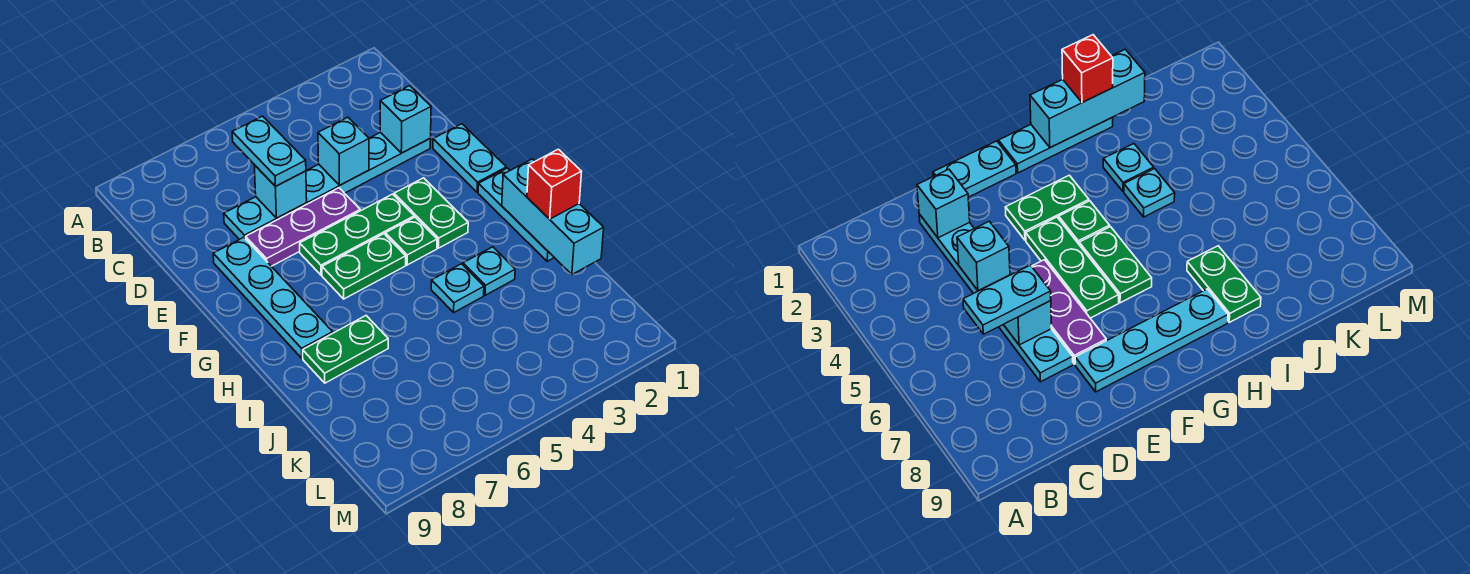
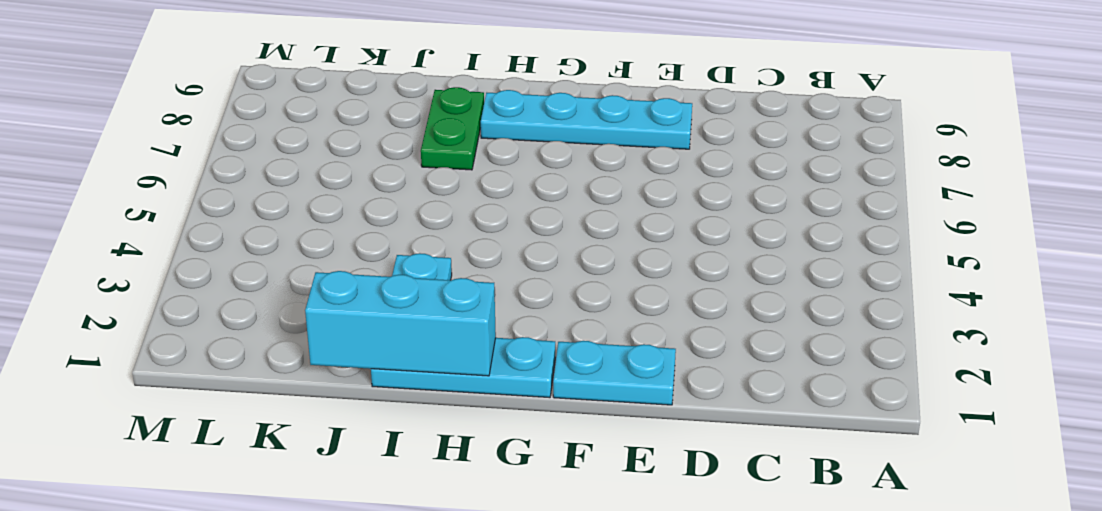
none -> cyan plate D2:D7 level 1
none -> purple plate E5:E7 level 1
none -> green plate F3:G3 level 1

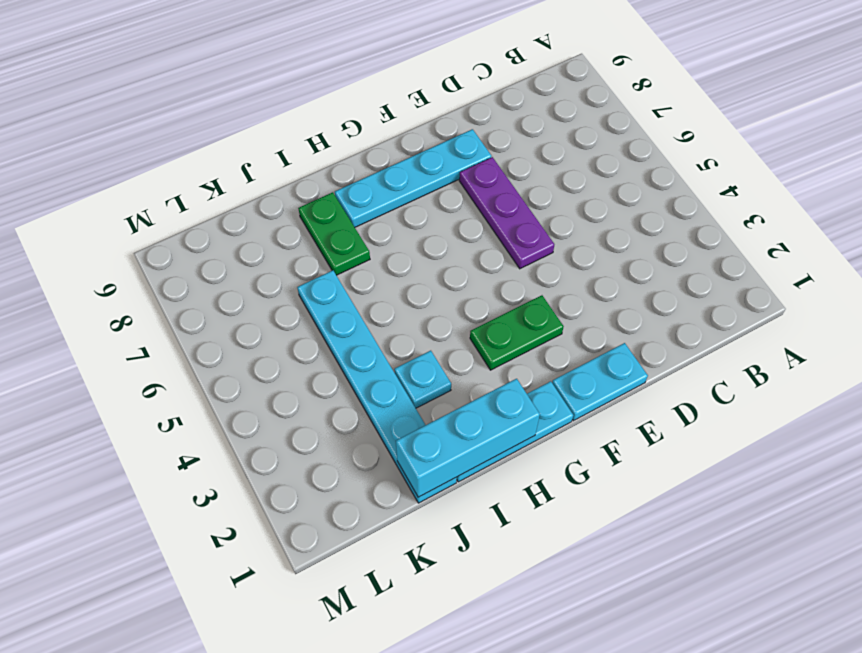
cyan plate J1:J6 level 1 -> cyan plate D2:D7 level 1
none -> green plate F4:F6 level 1
none -> green plate G4 level 1
none -> green plate G5:G6 level 1

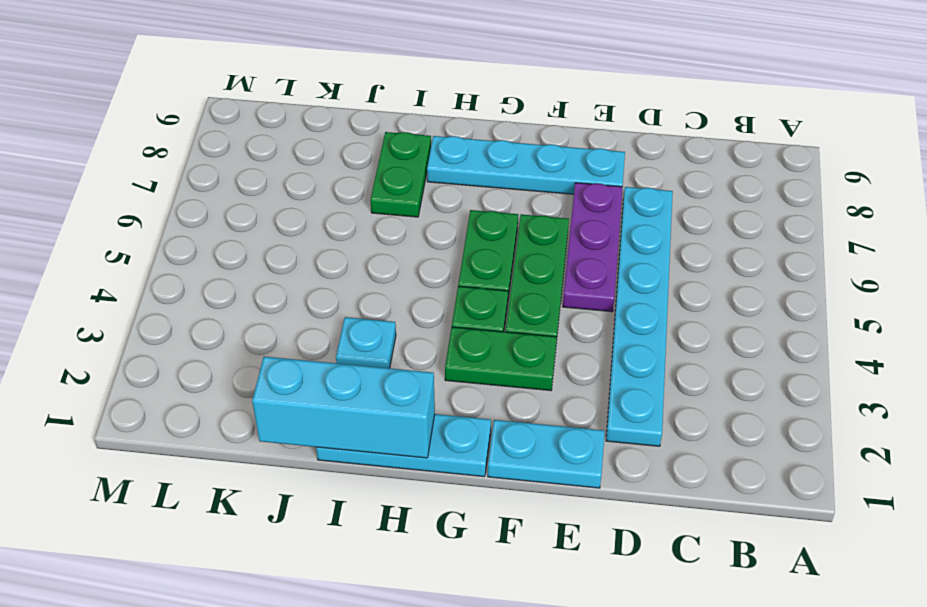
none -> cyan plate I4 level 1
none -> cyan brick D2 level 2
none -> cyan brick D4 level 2

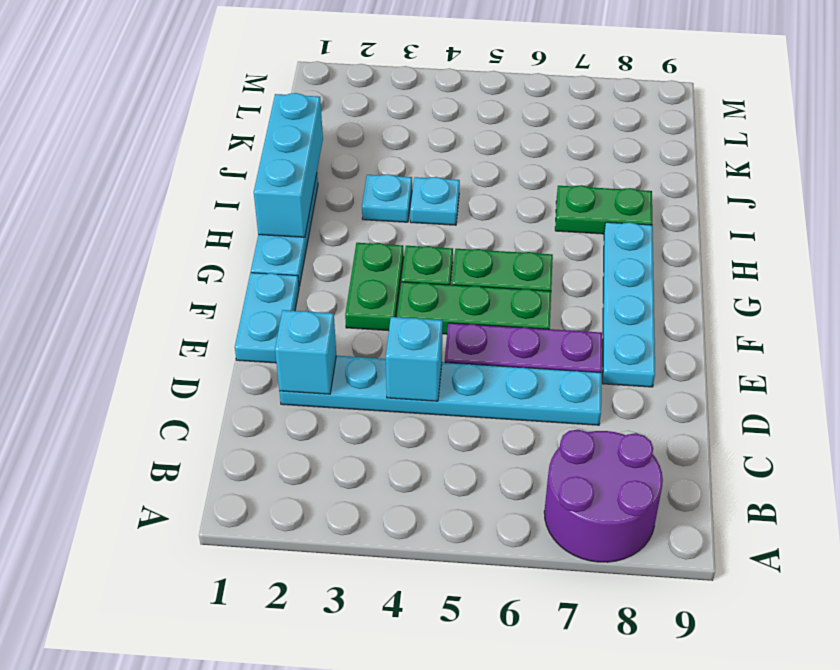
purple round brick A7:B8 level 1 -> none
none -> cyan brick D6 level 2
none -> cyan plate C6:D6 level 3
none -> red brick I1 level 3

